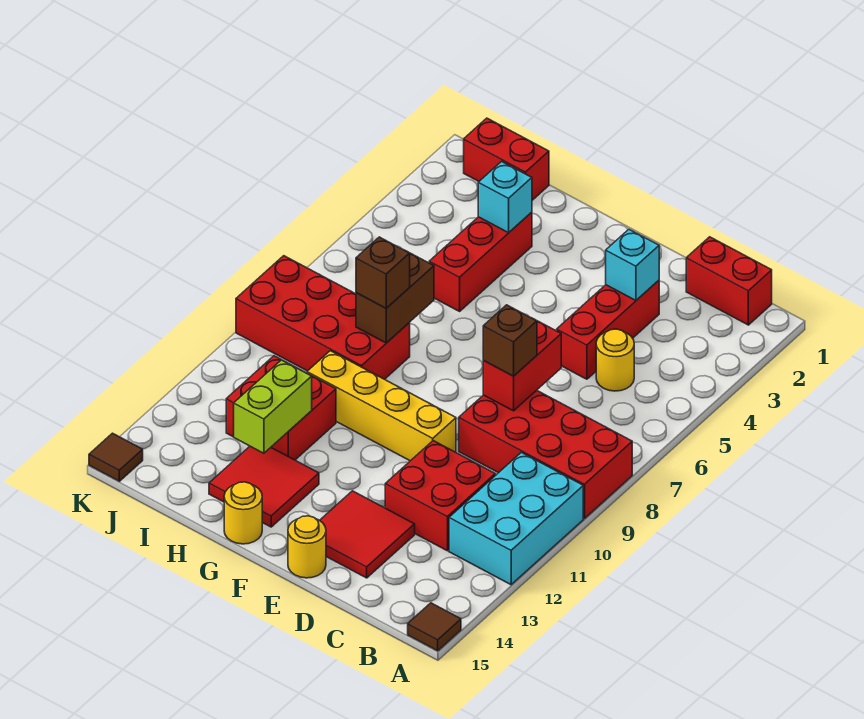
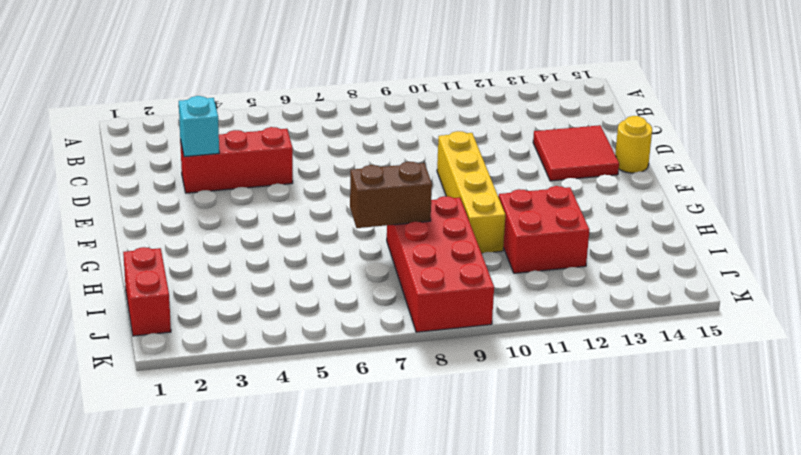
none -> red brick A8:D9 level 1
none -> cyan brick A10:B12 level 1
none -> brown tile A15 level 1

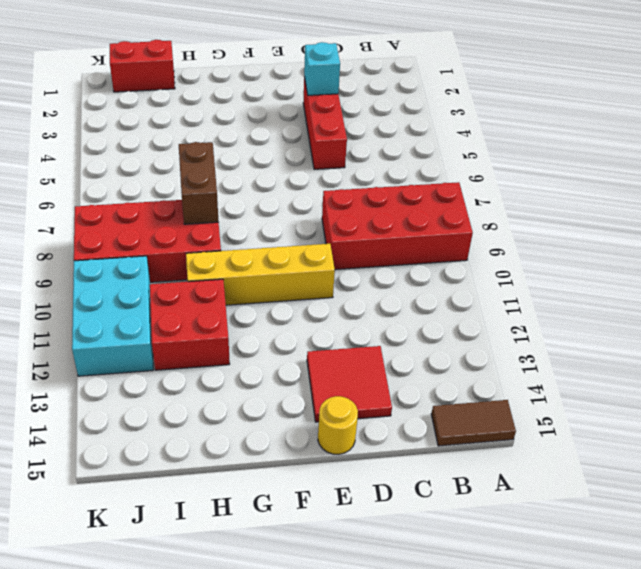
brown tile A15:B15 level 1 -> brown tile A15 level 1
cyan brick J10:K12 level 1 -> cyan brick A10:B12 level 1
none -> red brick B1:C1 level 1
none -> yellow round brick C5 level 1
none -> red brick C11:D12 level 1

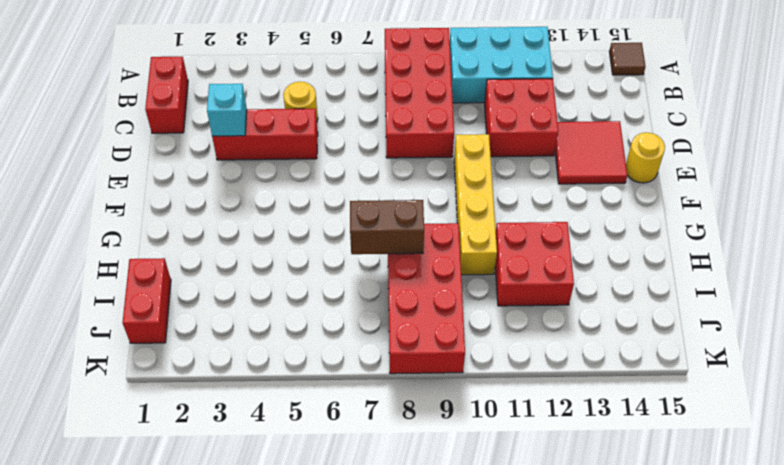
none -> red tile G13:H14 level 1
none -> yellow round brick G15 level 1
none -> red brick H3:H5 level 1

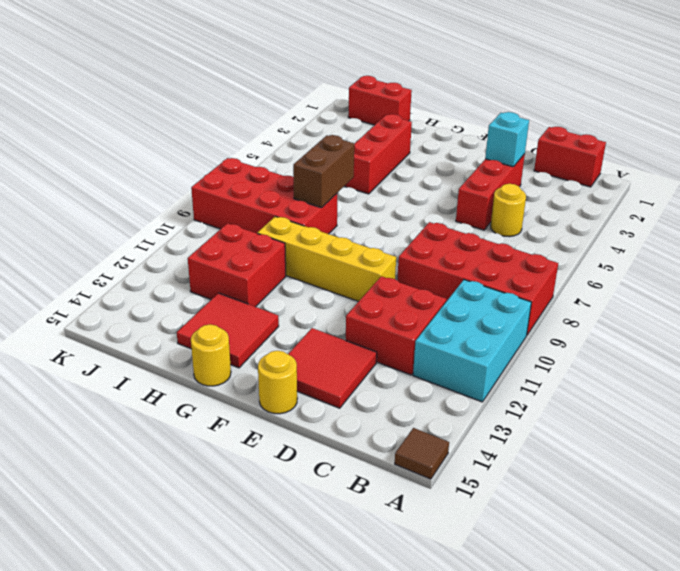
none -> brown tile K15 level 1
none -> red brick D7:D8 level 2
none -> cyan brick H3 level 2

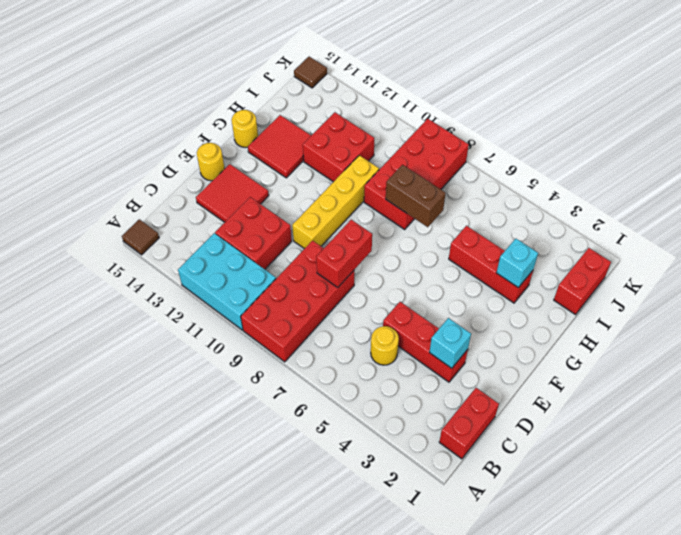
red brick D8:E8 level 2 -> red brick D7:D8 level 2
none -> lime brick H12:H13 level 2
none -> brown brick D8 level 3
none -> brown brick H8 level 3

